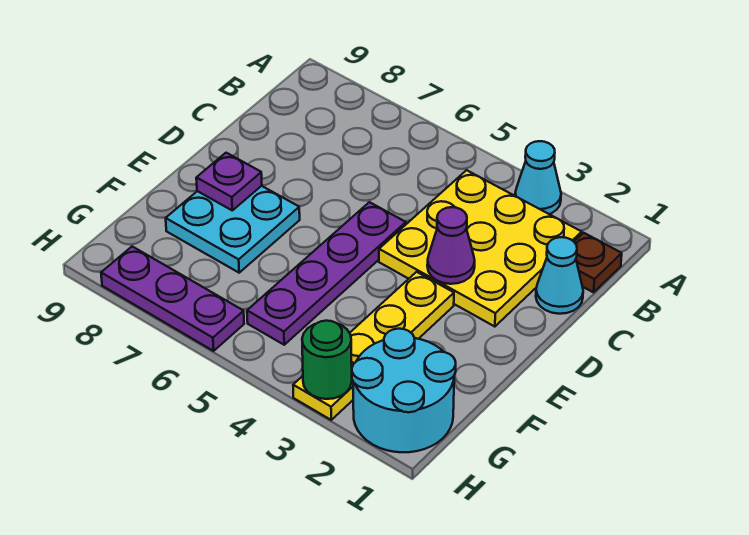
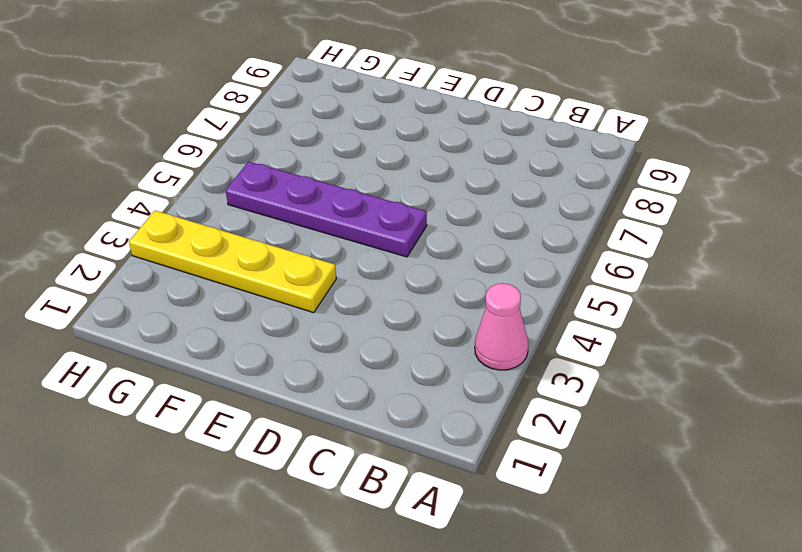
pink cone A3 level 1 -> cyan cone A3 level 1
none -> brown plate B1 level 1
none -> yellow plate B2:D4 level 1
none -> cyan cone C1 level 1

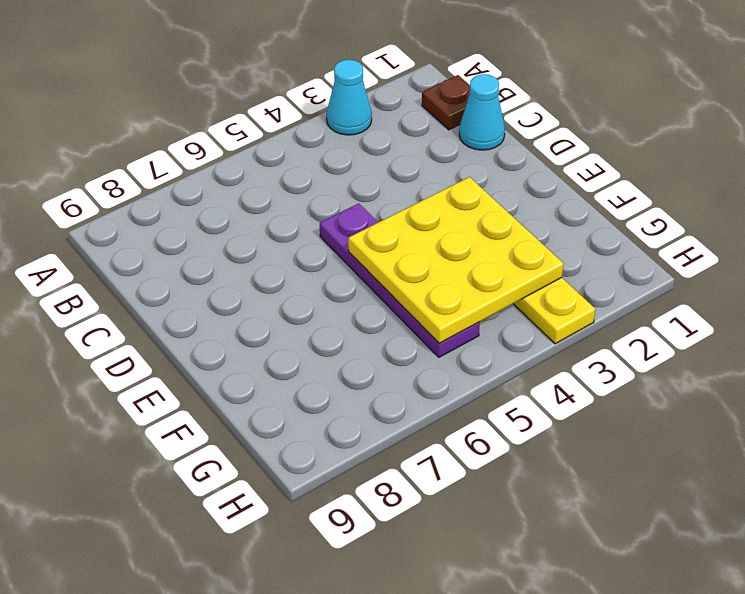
yellow plate E3:G5 level 2 -> yellow plate B2:D4 level 1
none -> cyan plate E7:F8 level 1
none -> cyan round brick G1:H2 level 1
none -> purple plate H6:H8 level 1

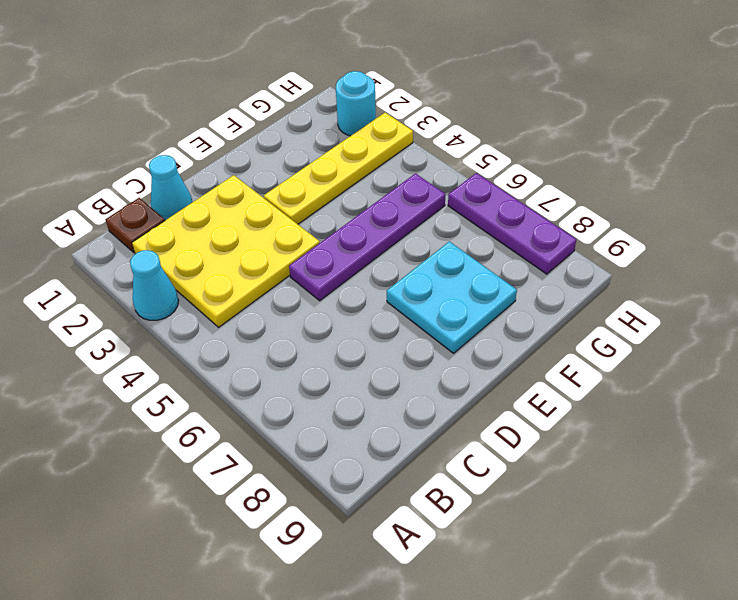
cyan round brick H2 level 1 -> cyan round brick G1:H2 level 1
none -> purple cone D3 level 2
none -> purple plate E8 level 2
none -> green round brick H3 level 2

